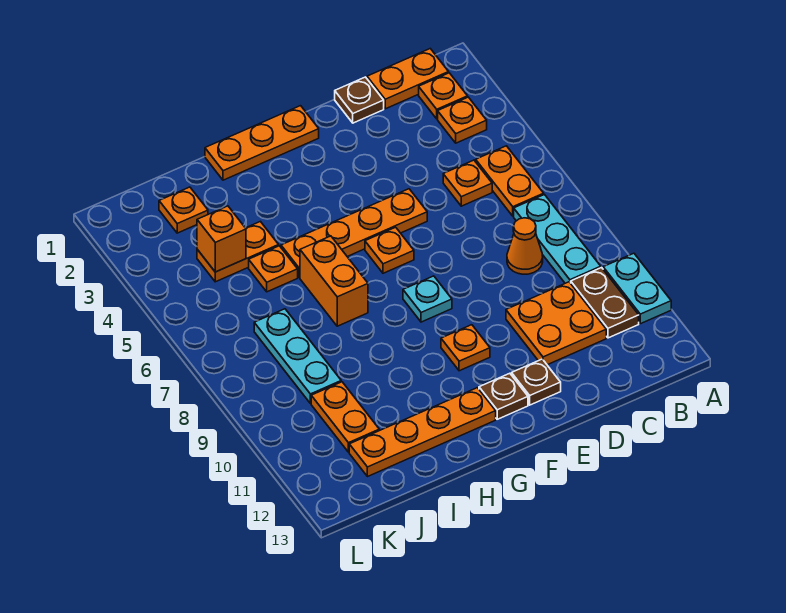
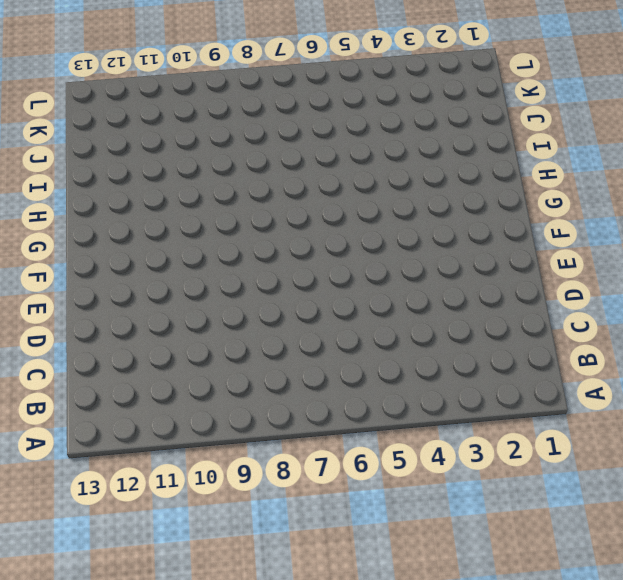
none -> cyan plate A10:A11 level 1
none -> orange plate B1:C1 level 1
none -> orange plate B2 level 1

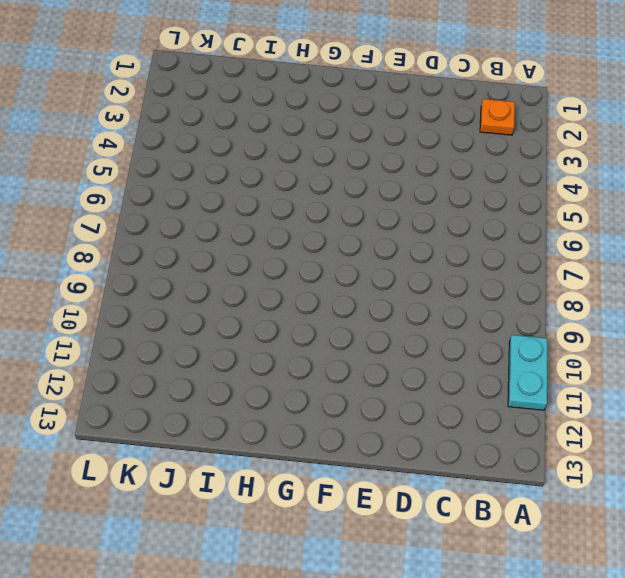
none -> orange plate B1:C1 level 1
none -> orange plate B3 level 1
none -> orange plate B5:B6 level 1

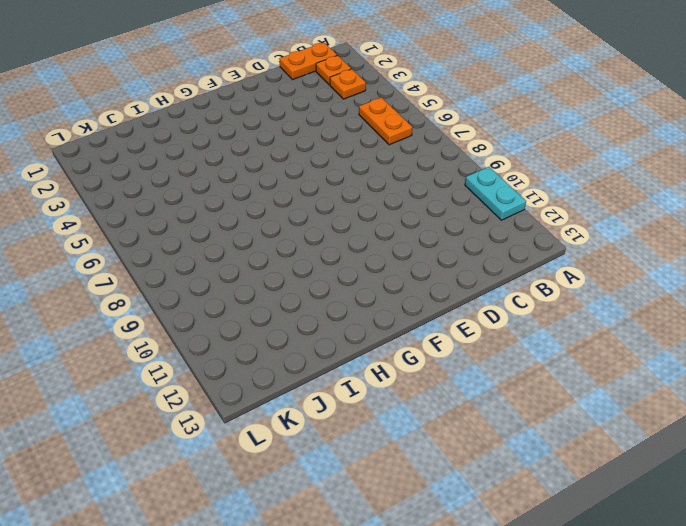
none -> cyan plate B7:B9 level 1
none -> brown plate B10:B11 level 1
none -> orange plate C5 level 1

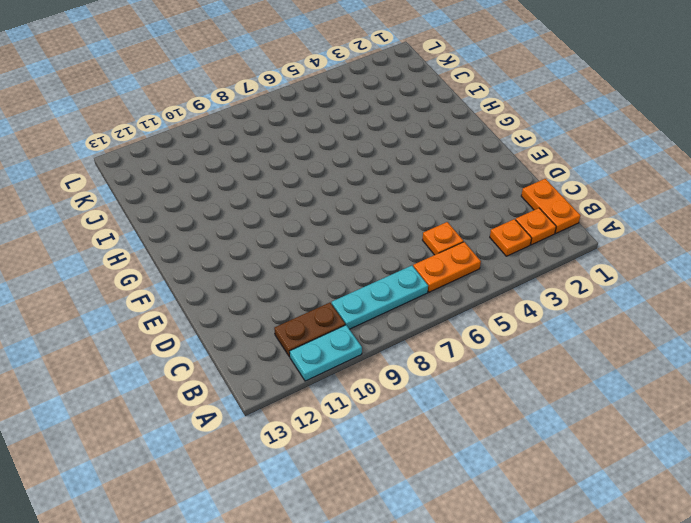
none -> orange cone C8 level 1
none -> orange plate C10:D11 level 1
none -> brown plate D1 level 1

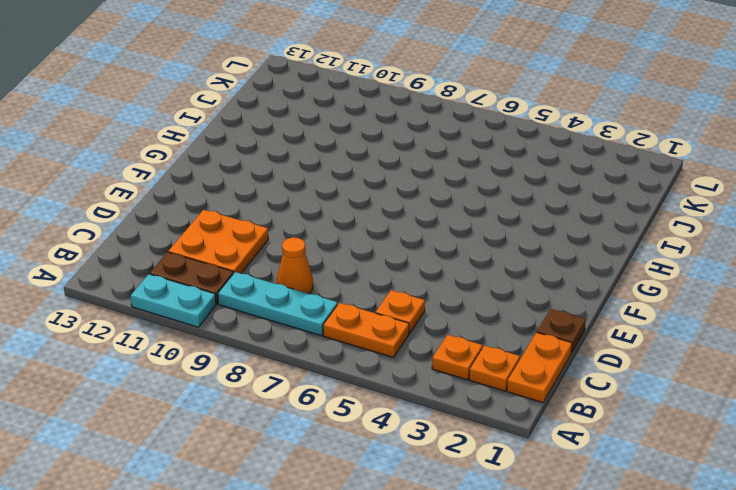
none -> orange plate E5:H5 level 1
none -> brown plate E12 level 1
none -> orange plate F1:H1 level 1

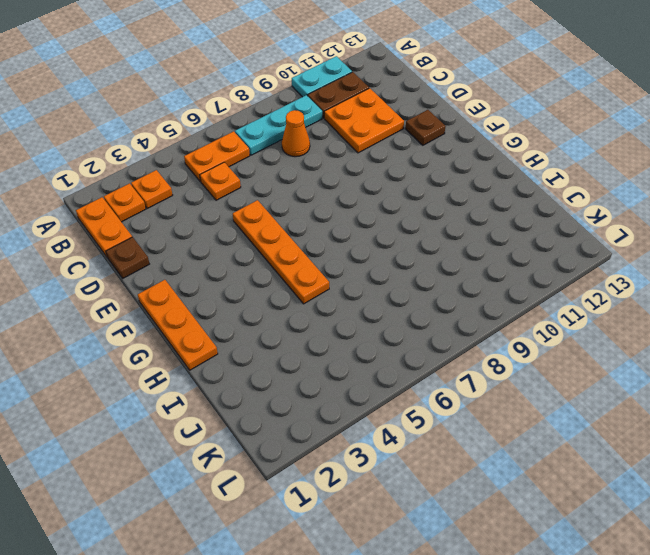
none -> orange plate F6 level 1
none -> cyan plate F8 level 1
none -> orange plate F10 level 1

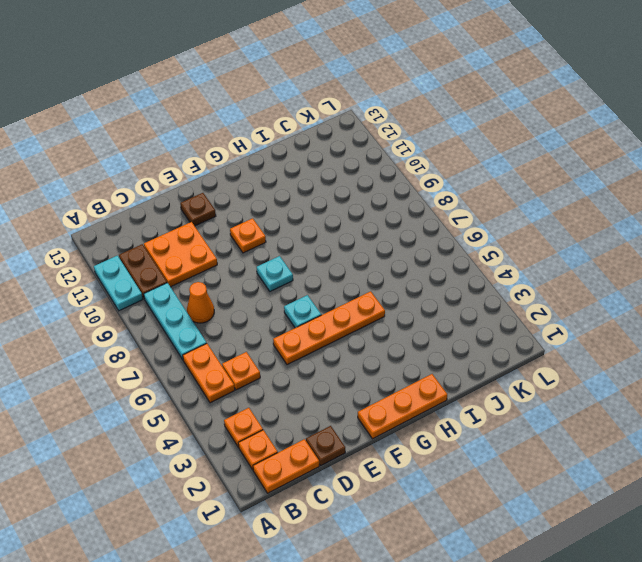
cyan plate F6 level 1 -> orange plate F6 level 1
none -> brown plate F12 level 1
none -> orange plate G12:J12 level 1
none -> orange brick H6:H7 level 1

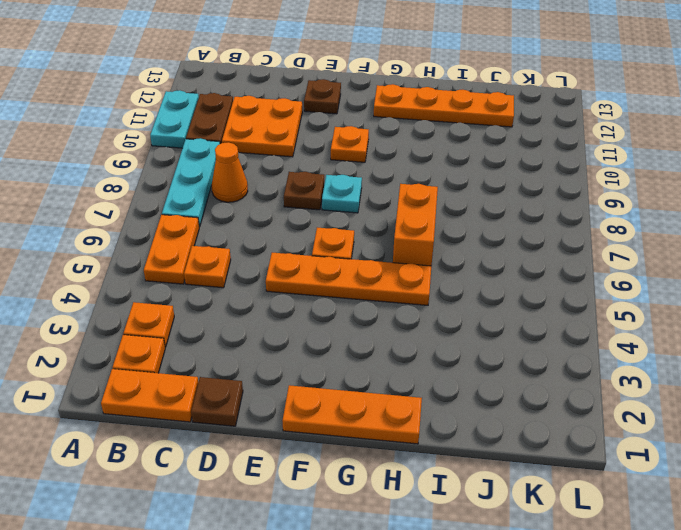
brown plate E8 level 1 -> brown plate F12 level 1
none -> orange plate I4:J4 level 1
none -> orange plate I5 level 1
none -> orange plate J2 level 1

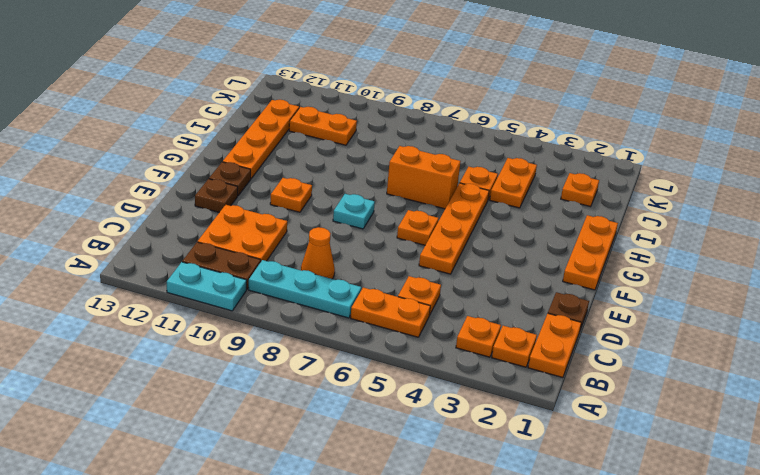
none -> cyan plate J7:J9 level 1
none -> orange brick J4 level 2

